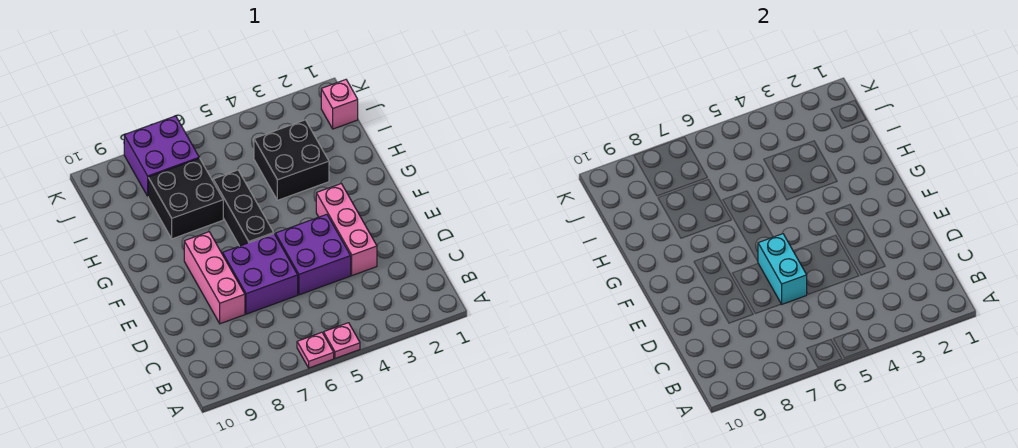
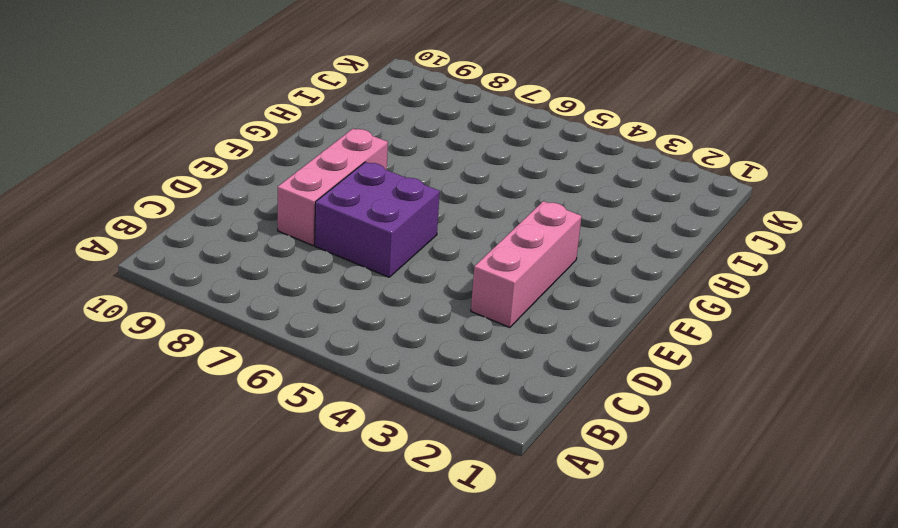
none -> pink plate A5 level 1
none -> pink plate A6 level 1
none -> purple brick D4:E5 level 1

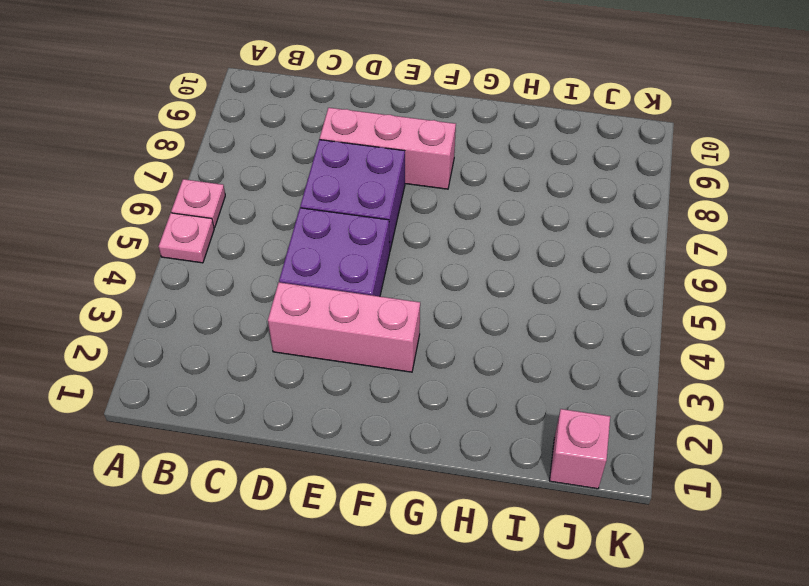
none -> black brick F6:H6 level 1
none -> black brick H3:I4 level 1
none -> black brick H7:I8 level 1

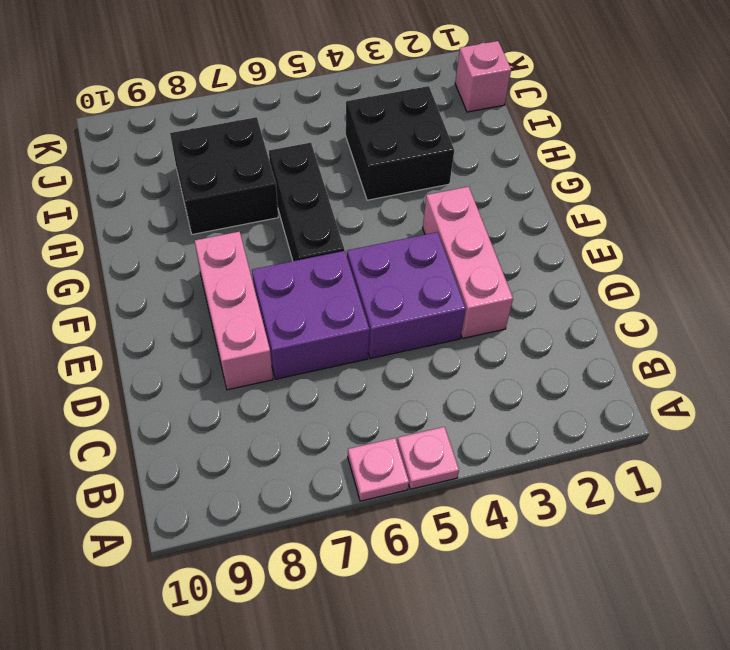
none -> purple brick J7:K8 level 1
none -> cyan brick D6:E6 level 2

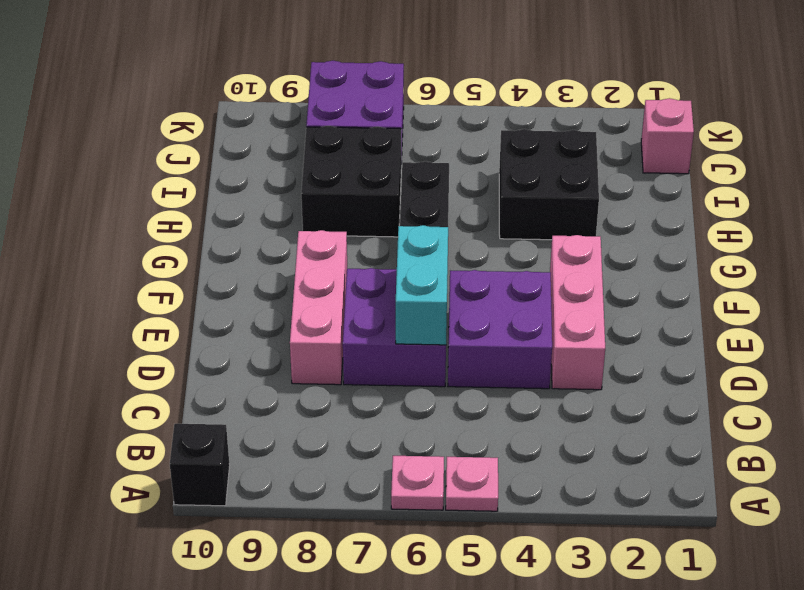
black brick A10 level 1 -> none

